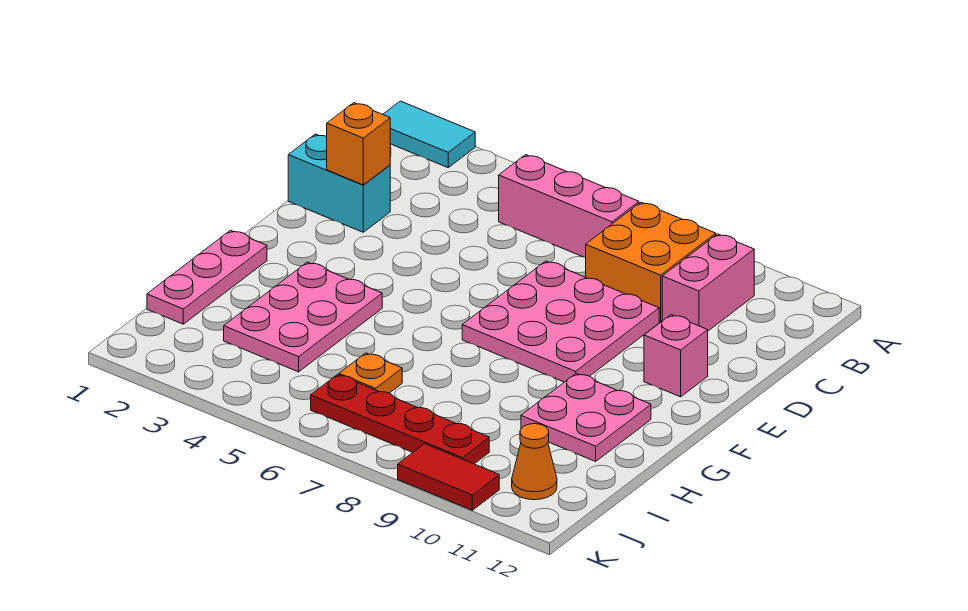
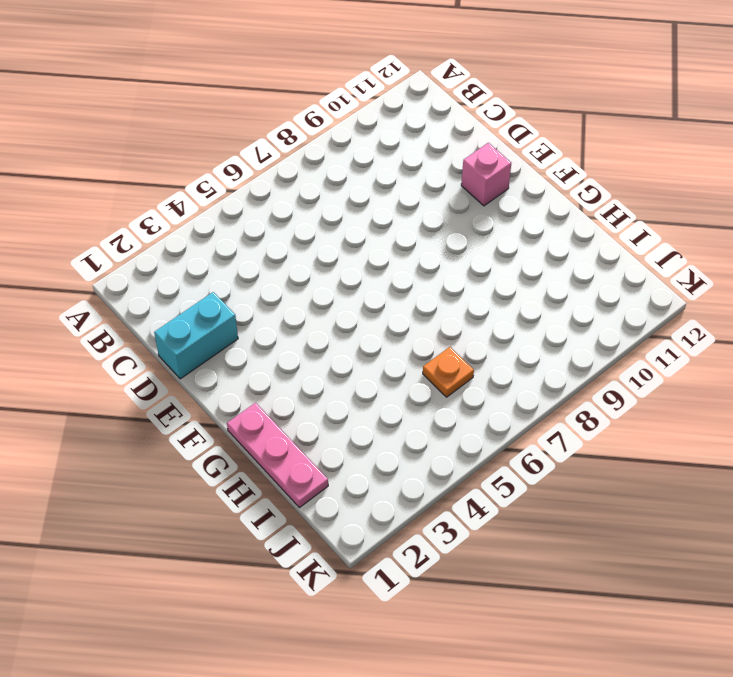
none -> cyan tile A1:A2 level 1
none -> pink brick B5:B7 level 1
none -> orange brick B8:C9 level 1

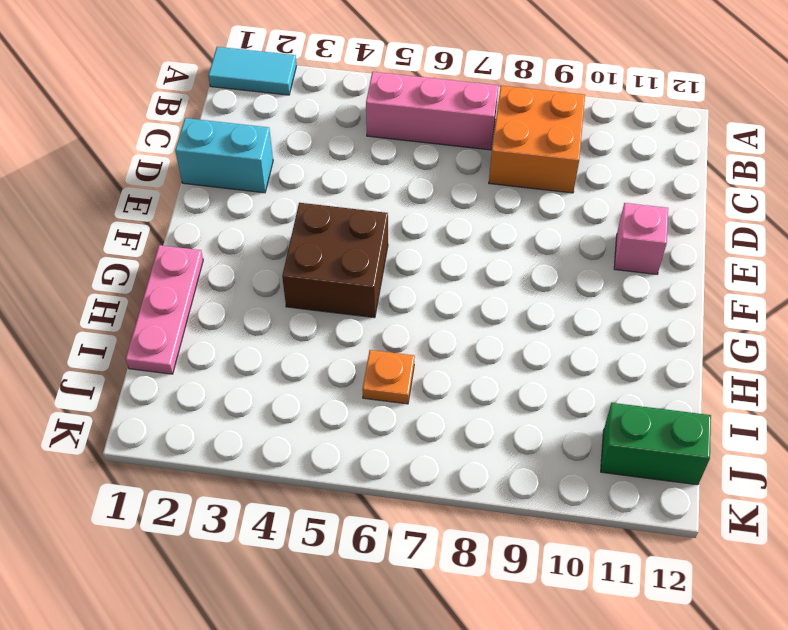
brown brick F4:G5 level 1 -> pink plate G3:I4 level 1
green brick J11:J12 level 1 -> orange cone J11 level 1
none -> pink brick B10:C10 level 1
none -> pink plate D7:F9 level 1
none -> pink plate G10:H11 level 1

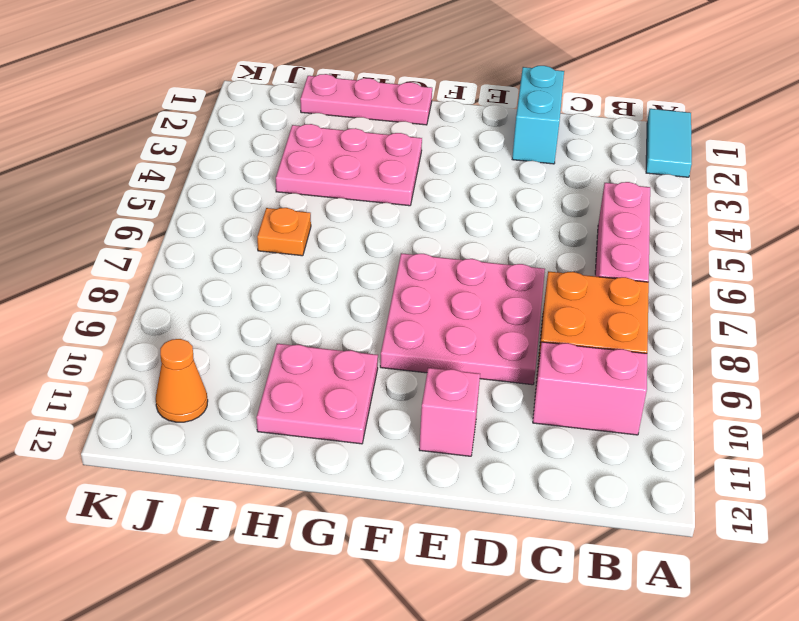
none -> red plate J6:J9 level 1
none -> red tile K9:K10 level 1
none -> orange brick D2 level 2

